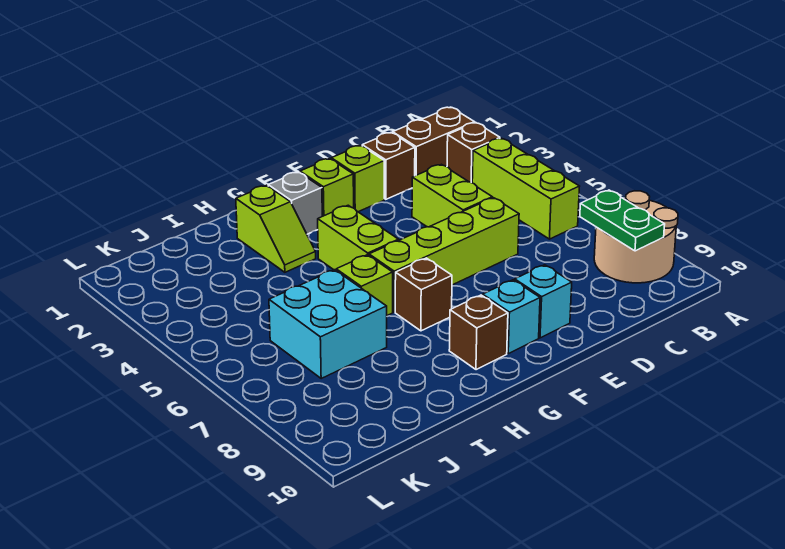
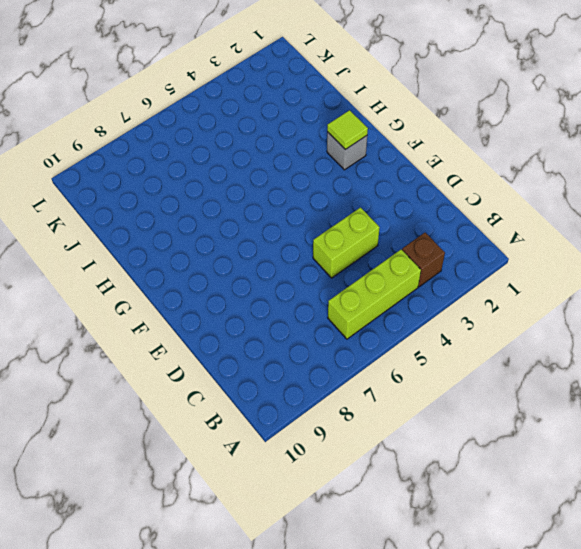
lime tile G2 level 2 -> none
none -> tan round brick A8:B9 level 1
none -> brown brick B2:C2 level 1
none -> brown brick D2 level 1

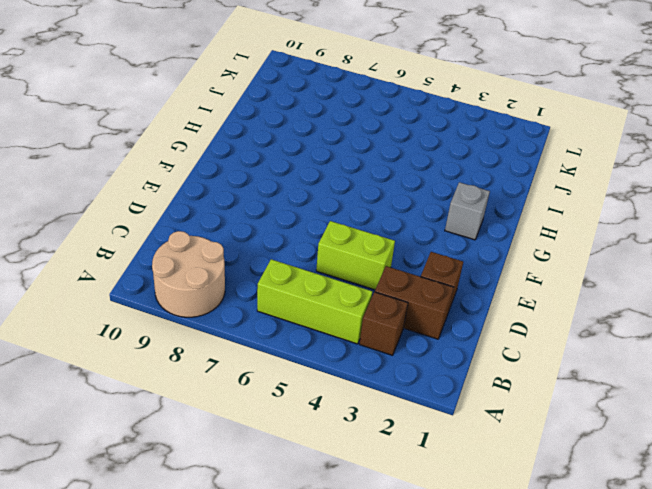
brown brick C2:C3 level 1 -> brown brick B2:C2 level 1
none -> lime brick D6:G6 level 1
none -> lime brick E2 level 1
none -> cyan brick E9 level 1

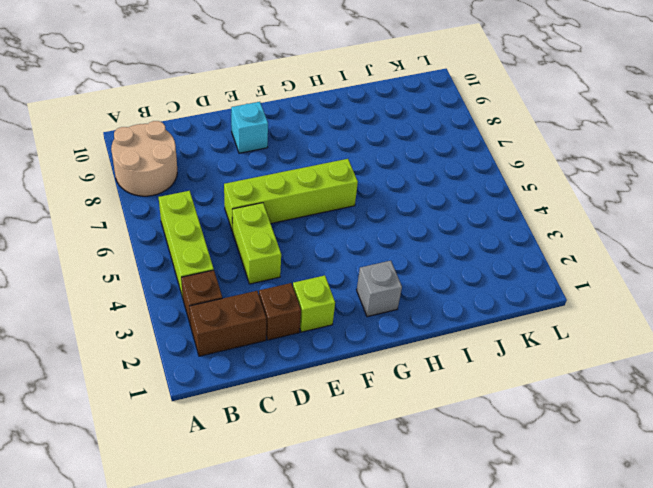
none -> lime brick F2 level 1
none -> cyan brick F9 level 1
none -> lime brick G4:G5 level 1

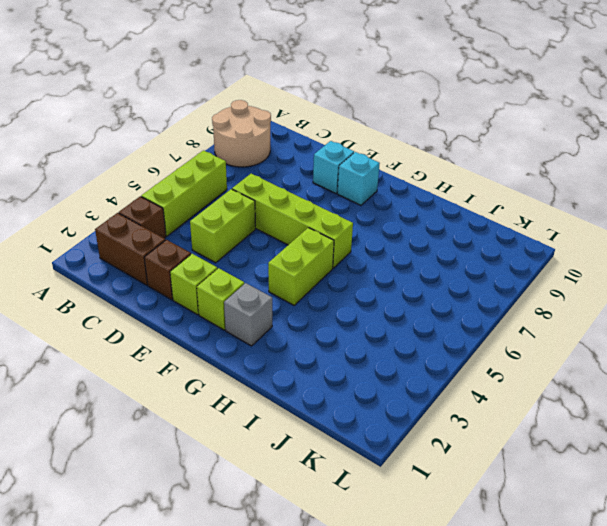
none -> brown brick G7 level 1
none -> brown brick G9 level 1
none -> lime slope H2:H3 level 1 top 2

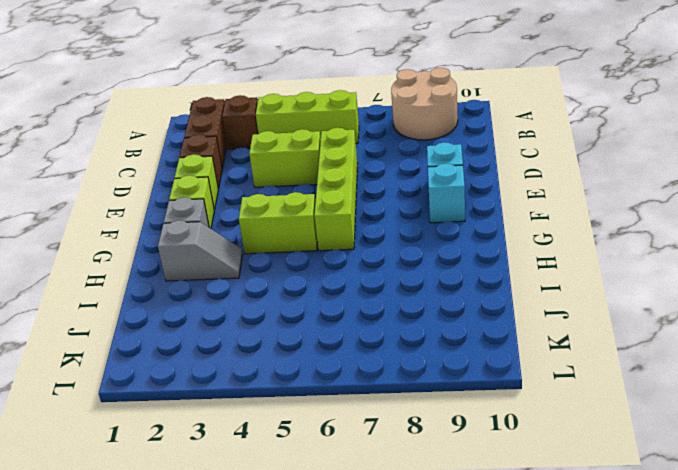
grey slope H2:H3 level 1 top 2 -> lime slope H2:H3 level 1 top 2
none -> brown brick G7 level 1
none -> brown brick G9 level 1
none -> lime brick H6 level 1

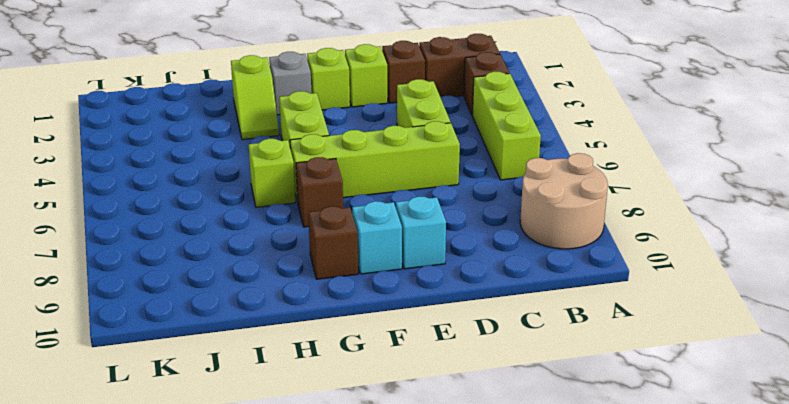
none -> cyan brick I6:J7 level 1
none -> green plate B8:B9 level 2

